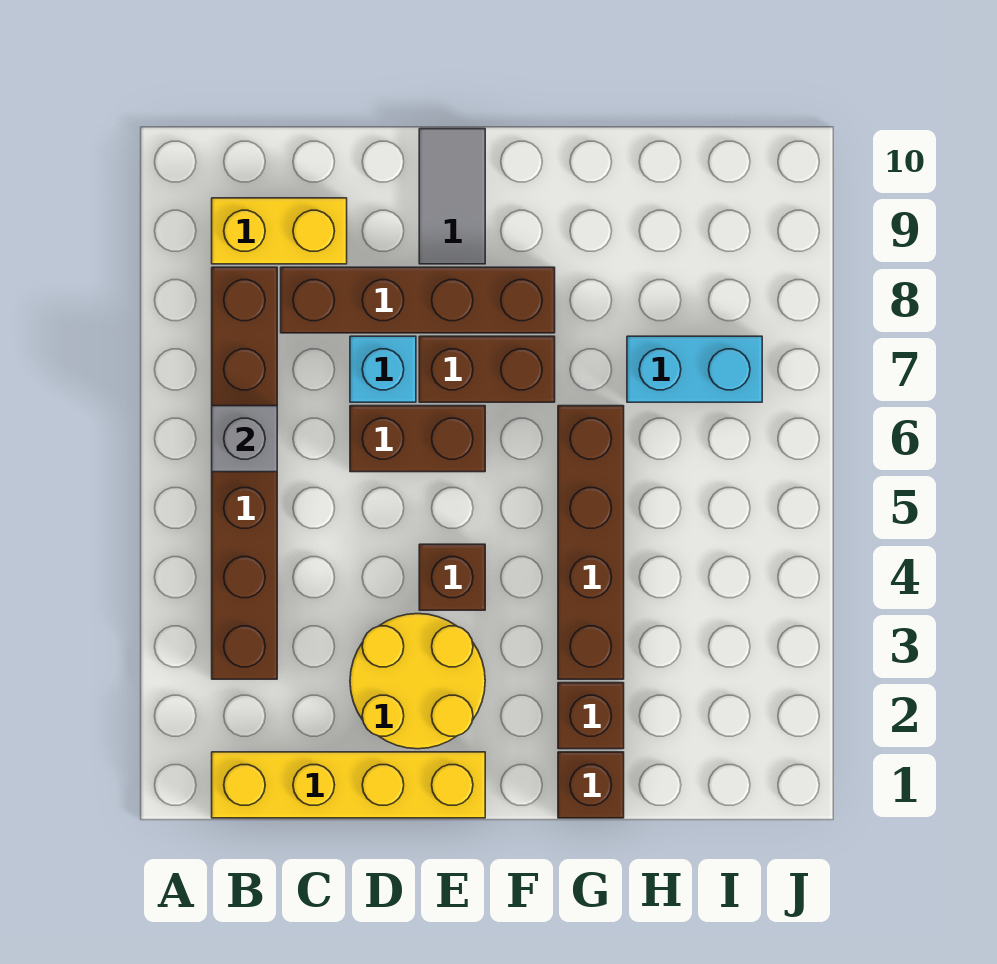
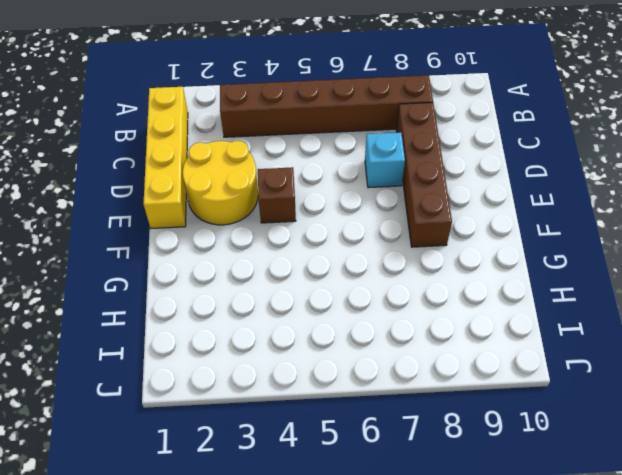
none -> yellow brick B9:C9 level 1
none -> brown brick D6:E6 level 1
none -> brown brick E7:F7 level 1

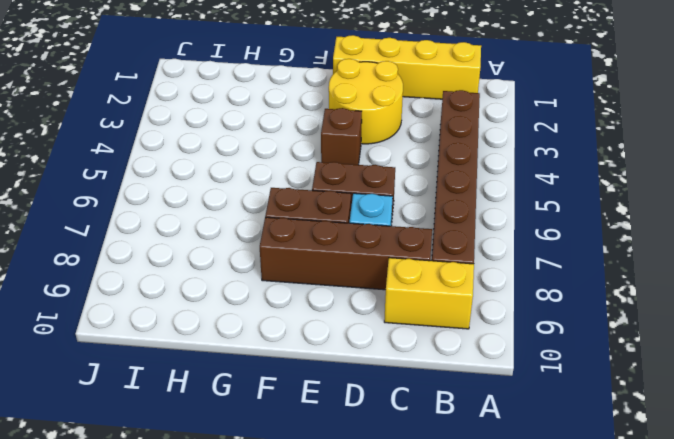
none -> grey tile E9:E10 level 1
none -> brown brick G1 level 1
none -> brown brick G2 level 1

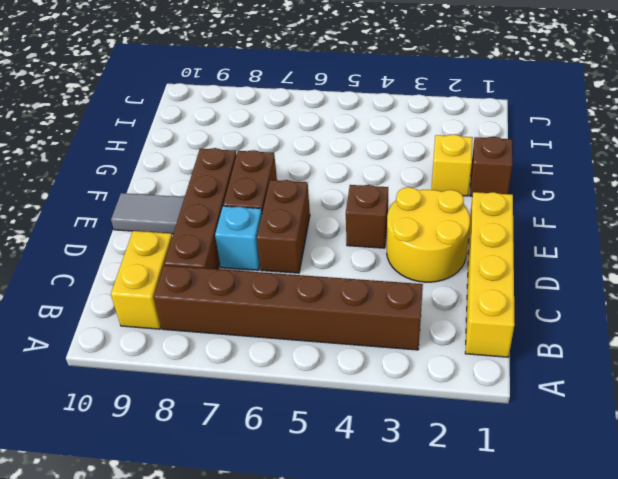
yellow brick G2 level 1 -> brown brick G2 level 1
none -> brown brick G3:G6 level 1
none -> cyan brick H7:I7 level 1
none -> grey brick B6 level 2

